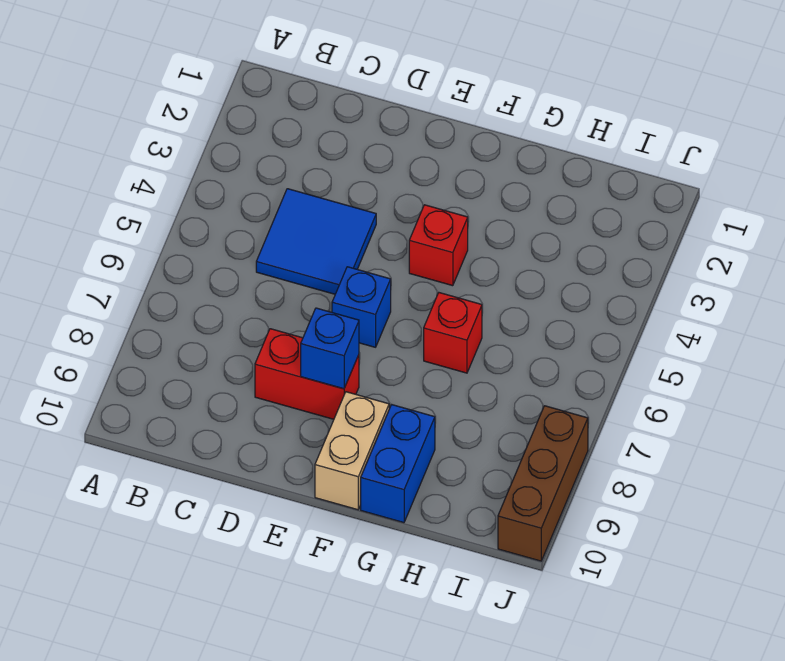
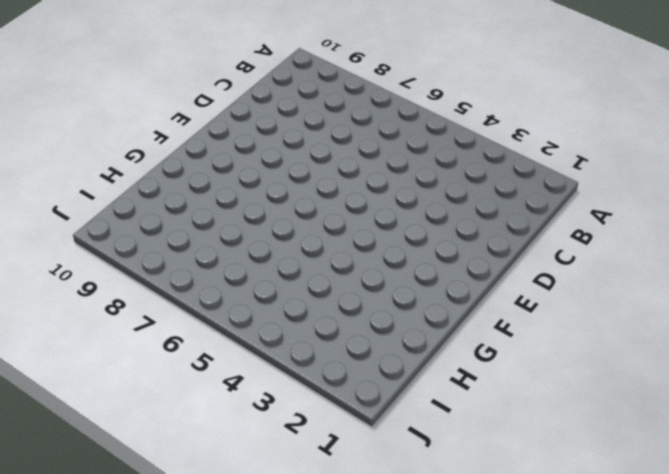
none -> blue tile C4:D5 level 1
none -> red brick D8:E8 level 1

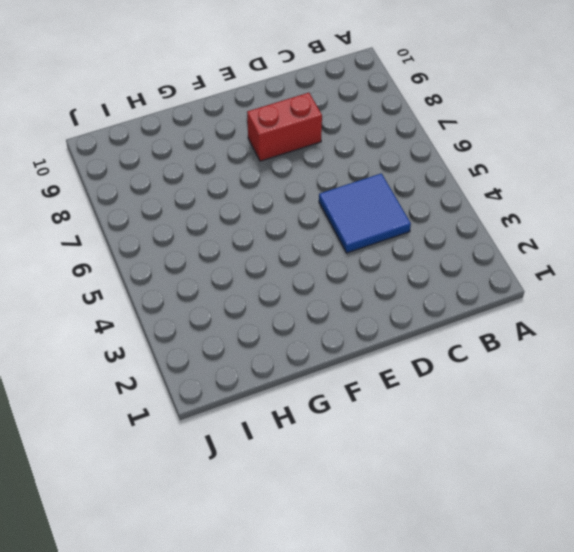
none -> blue brick E6 level 1
none -> red brick F4 level 1

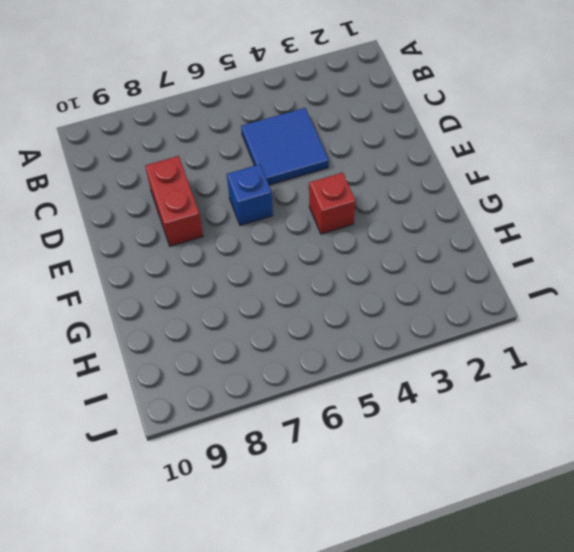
none -> tan brick F9:F10 level 1
none -> red brick G6 level 1

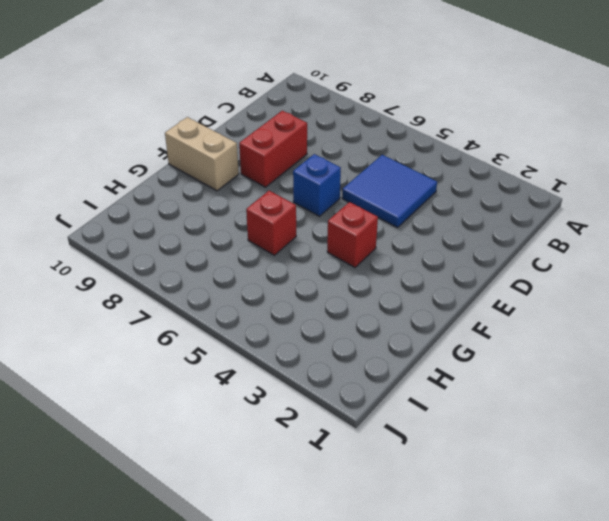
none -> blue brick G9:G10 level 1
none -> brown brick J8:J10 level 1

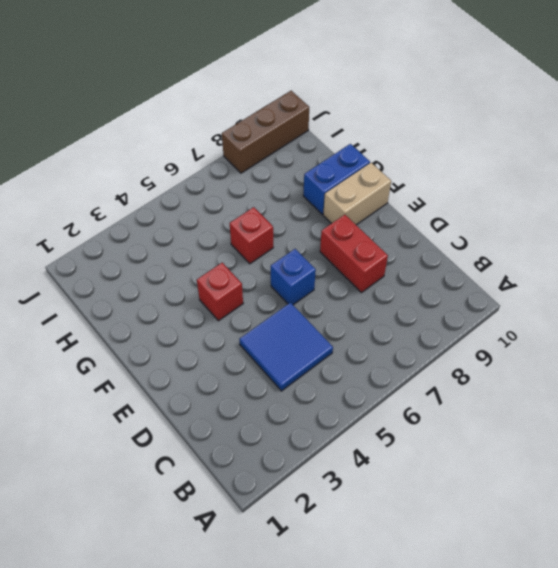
none -> blue brick E8 level 2

